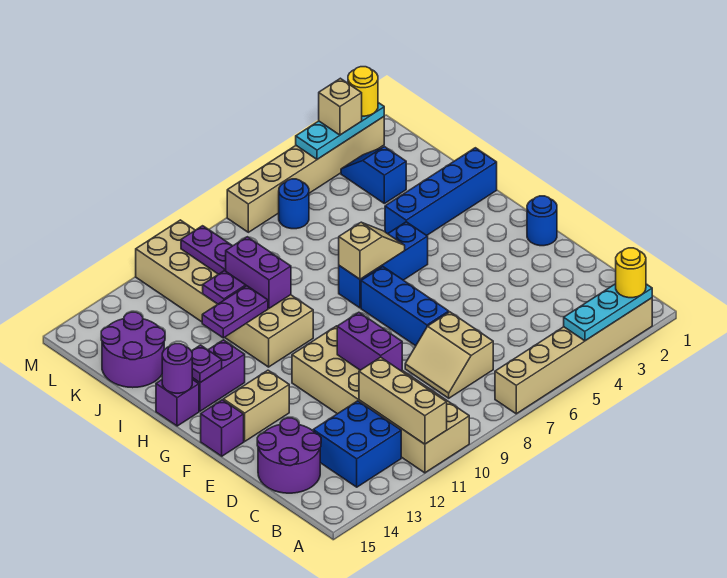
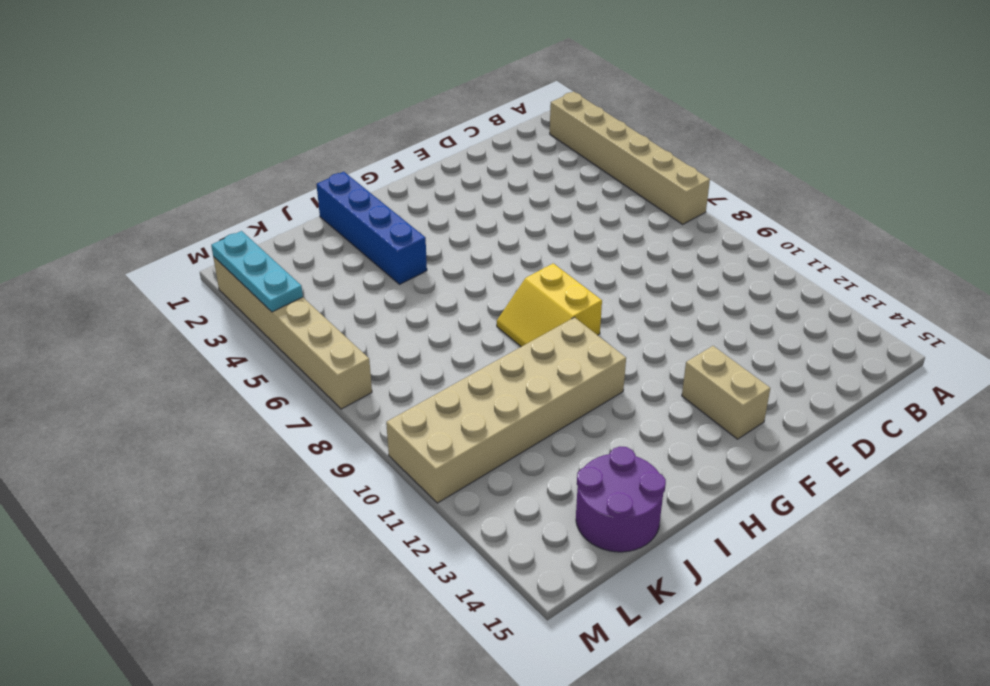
yellow slope G8:H9 level 1 top G -> none
none -> tan brick A10:F11 level 1
none -> blue brick B12:C13 level 1
none -> tan slope C7:D8 level 1 top 7
none -> purple round brick C14:D15 level 1

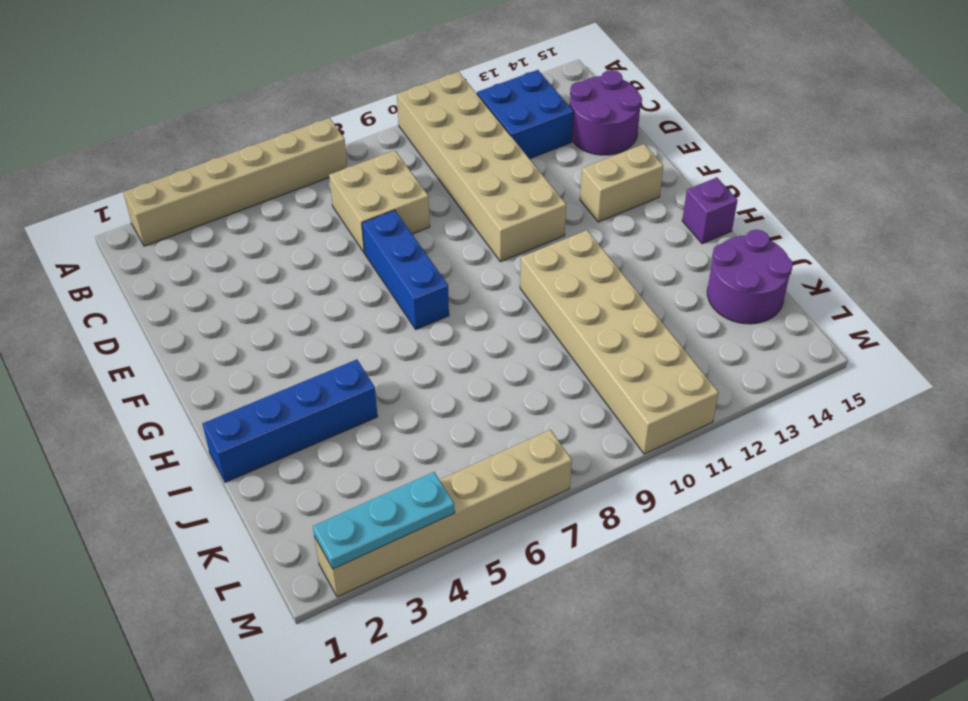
tan brick C7:D8 level 1 -> tan slope C7:D8 level 1 top 7
none -> blue round brick F1 level 1
none -> purple brick F15 level 1
none -> blue brick H5:H7 level 1
none -> purple brick H13:H14 level 1

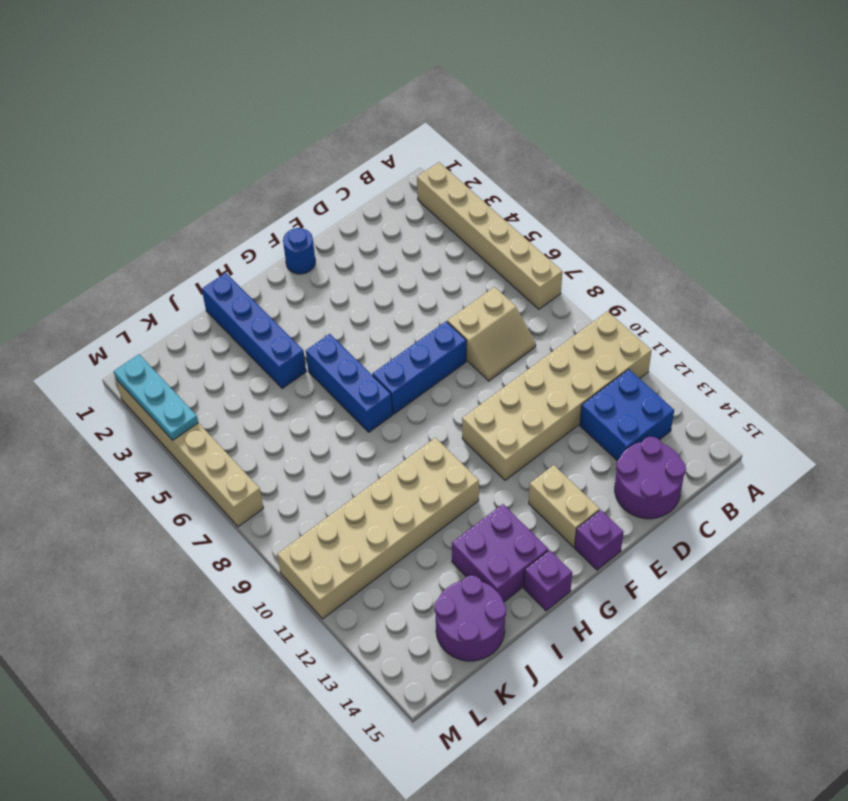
purple brick H13:I14 level 1 -> purple brick H13:H14 level 1
none -> blue slope K3:L3 level 1 top K
none -> blue round brick L6 level 1
none -> cyan plate A2:A4 level 2
none -> tan brick A11:C11 level 2

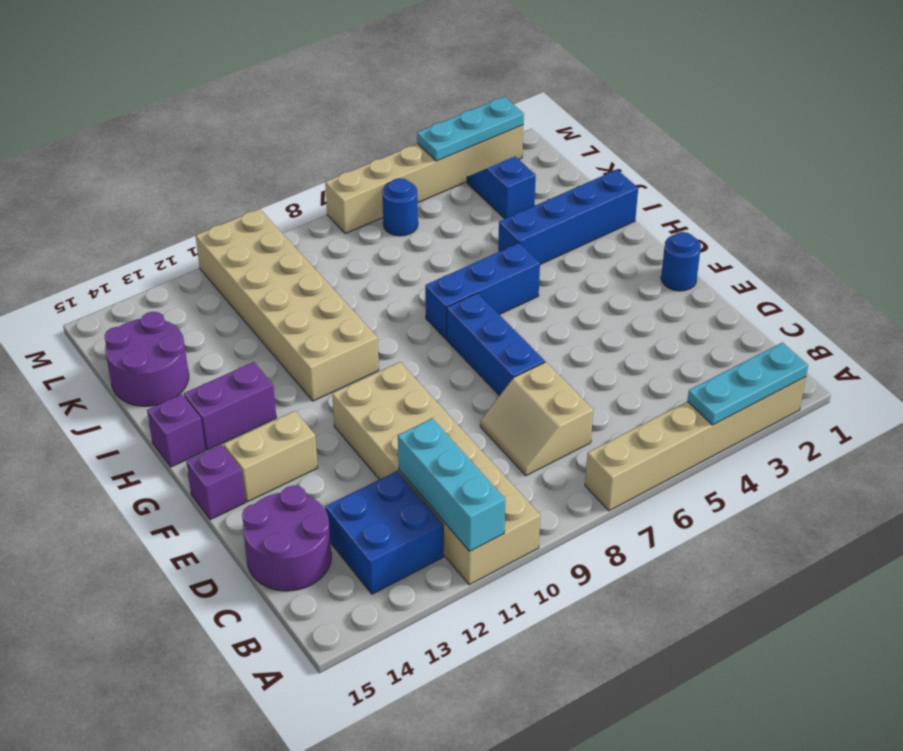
cyan brick A11:C11 level 2 -> tan brick A11:C11 level 2
none -> purple brick D10:E10 level 2
none -> tan slope H6:H7 level 2 top 7
none -> purple plate H14 level 2
none -> purple round brick H15 level 2

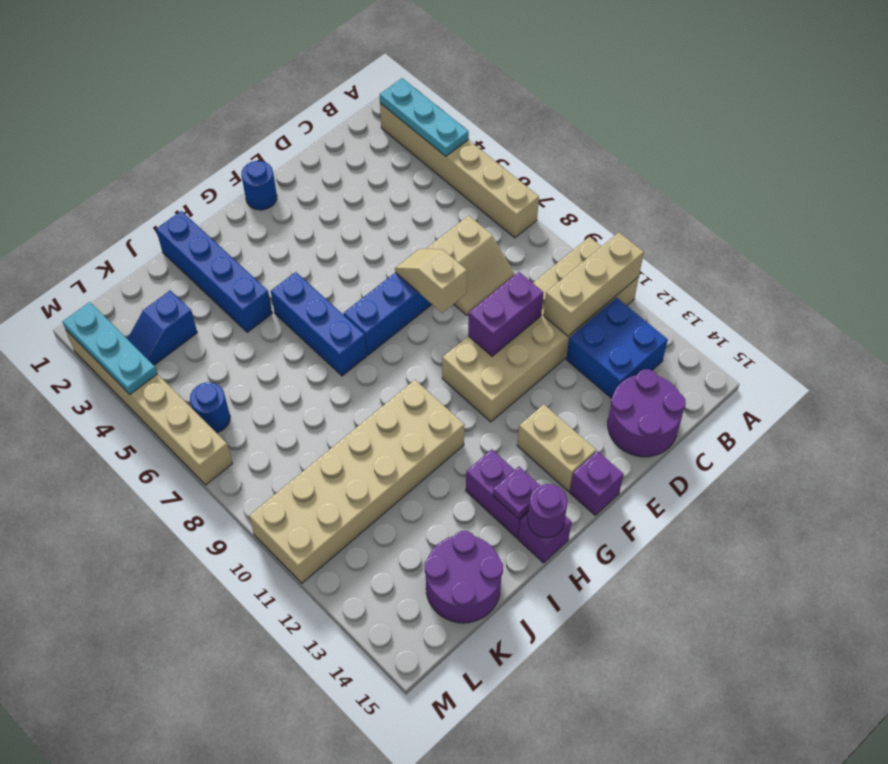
tan slope E7:E8 level 2 top 8 -> tan slope H6:H7 level 2 top 7
none -> purple brick I10:J10 level 2
none -> purple plate I11:I12 level 2
none -> purple plate J11 level 2
none -> purple plate K10:L10 level 2

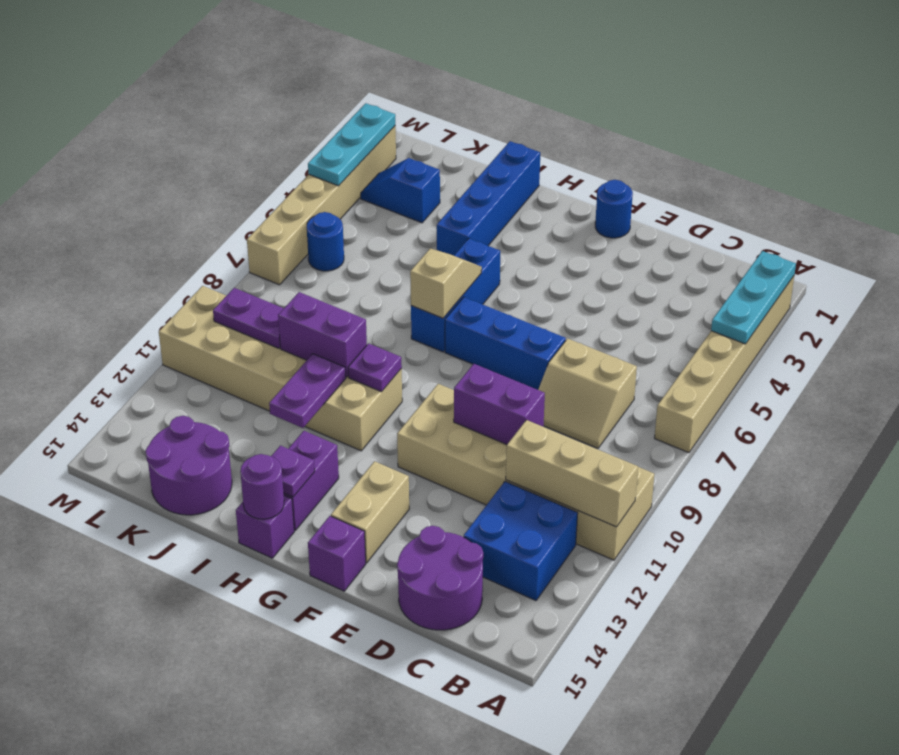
purple plate H10 level 2 -> purple plate J11 level 2
none -> yellow round brick A2 level 3
none -> yellow round brick M2 level 3
none -> tan brick M3 level 3

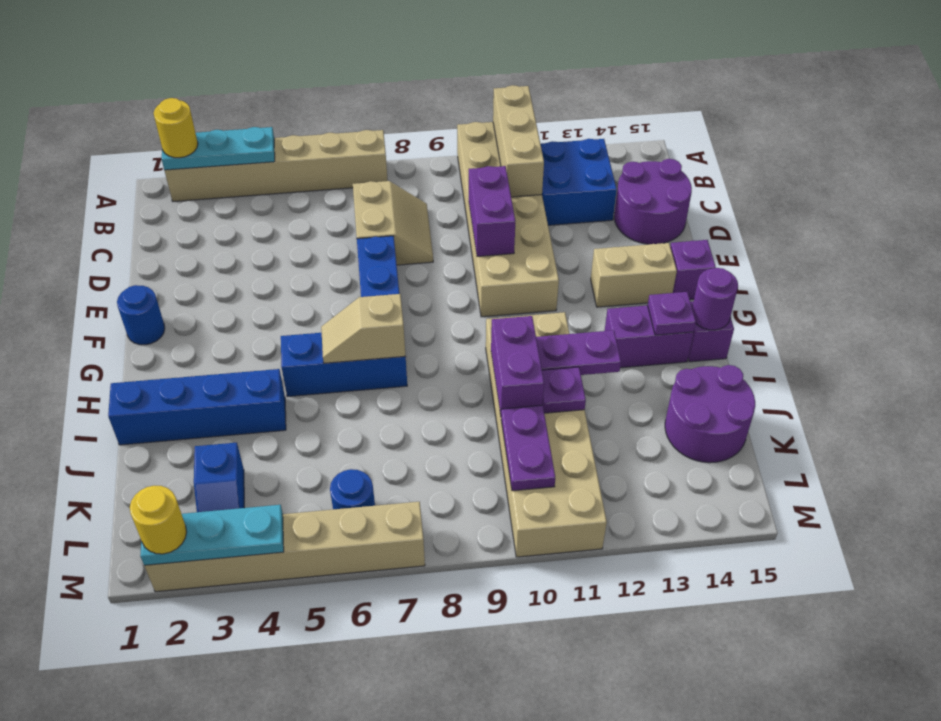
none -> tan brick M3 level 3

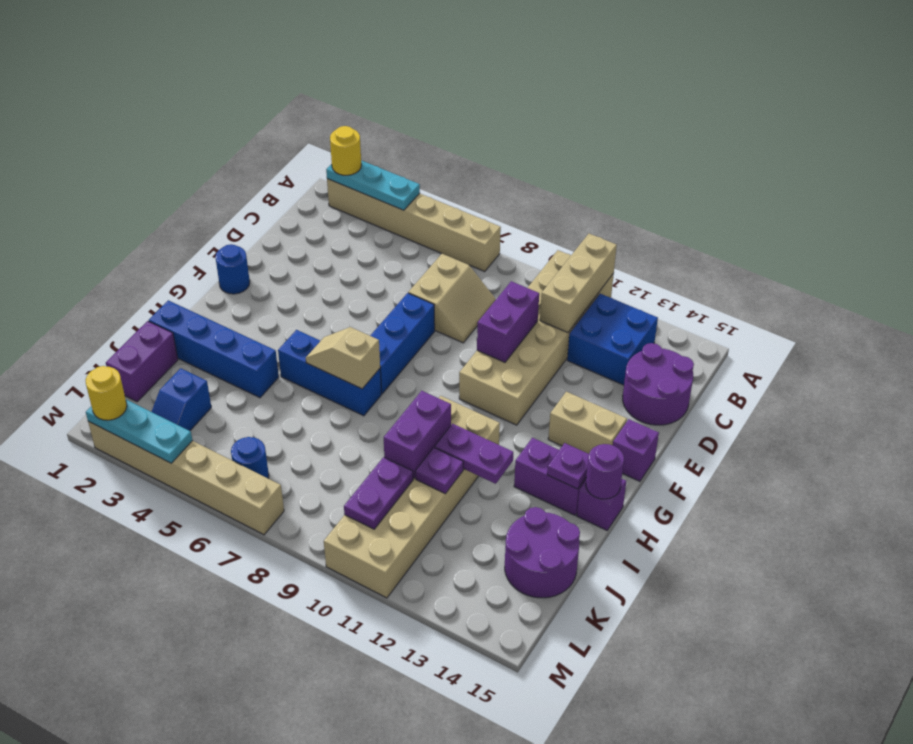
purple brick J1:K1 level 1 -> none
none -> tan brick M3 level 3

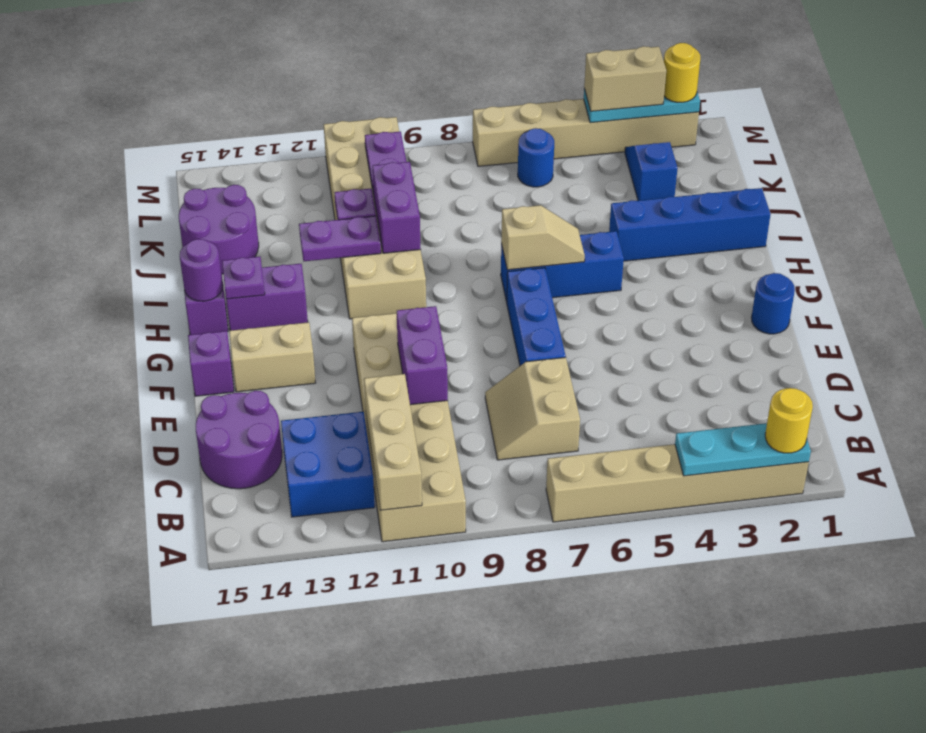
tan brick M3:M4 level 3 -> tan brick M3 level 3

